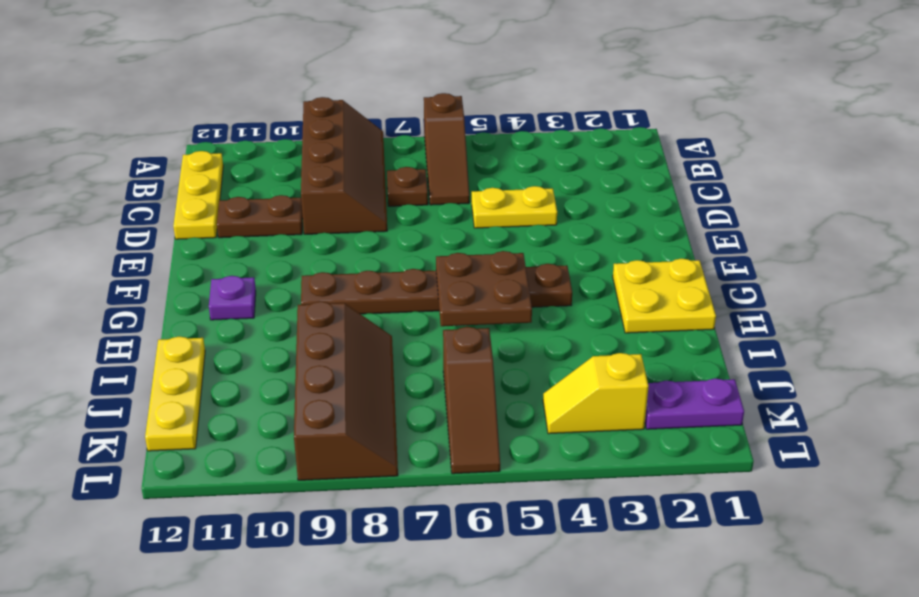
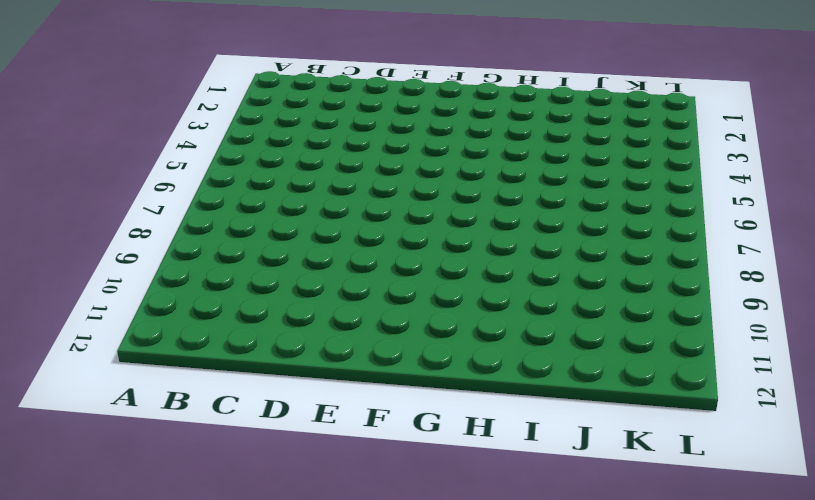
none -> brown slope A6:C6 level 1 top A
none -> brown slope A8:D9 level 1 top 9
none -> yellow plate B12:D12 level 1

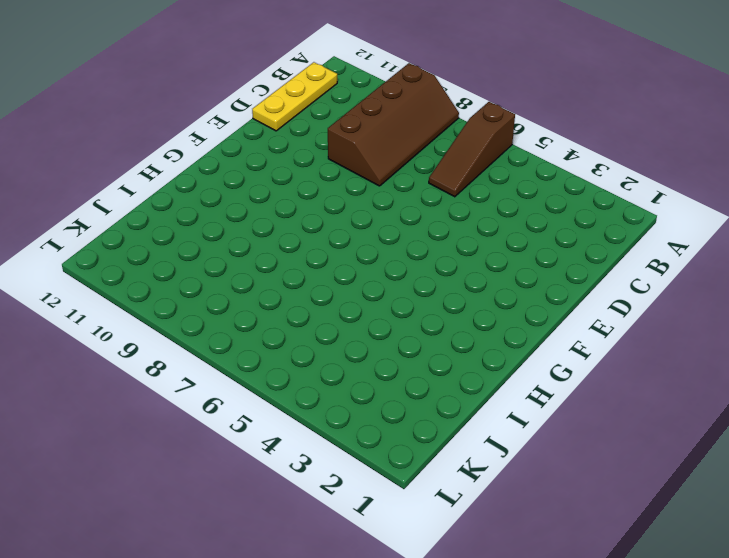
none -> brown plate C7 level 1
none -> yellow plate D4:D5 level 1
none -> brown plate D10:D11 level 1

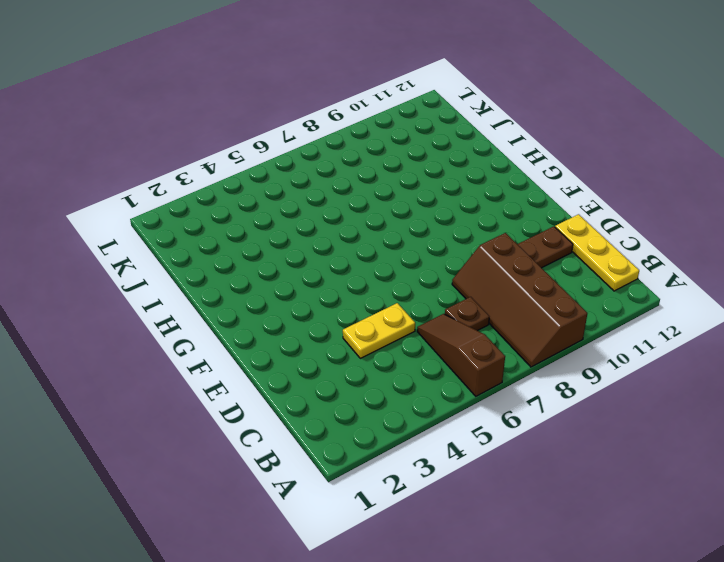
none -> yellow plate G1:H2 level 1
none -> brown plate G4:G9 level 1
none -> purple plate G11 level 1

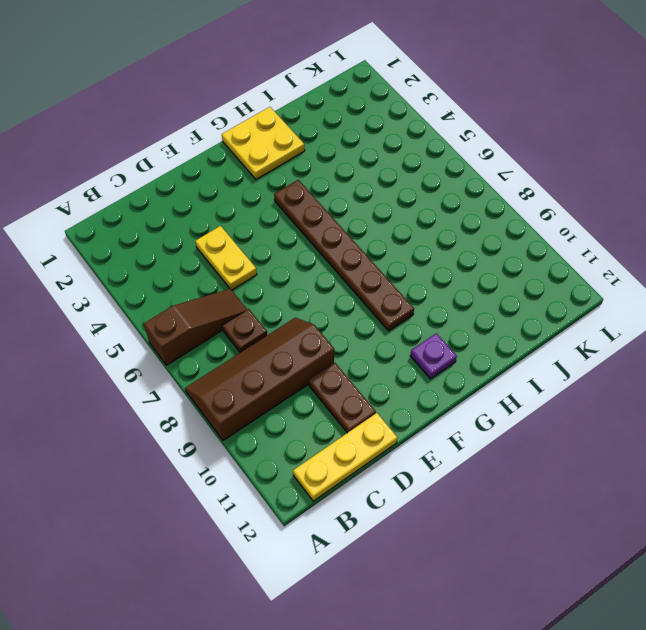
none -> brown slope I8:L9 level 1 top 9
none -> yellow plate I12:K12 level 1
none -> brown slope J6:L6 level 1 top J

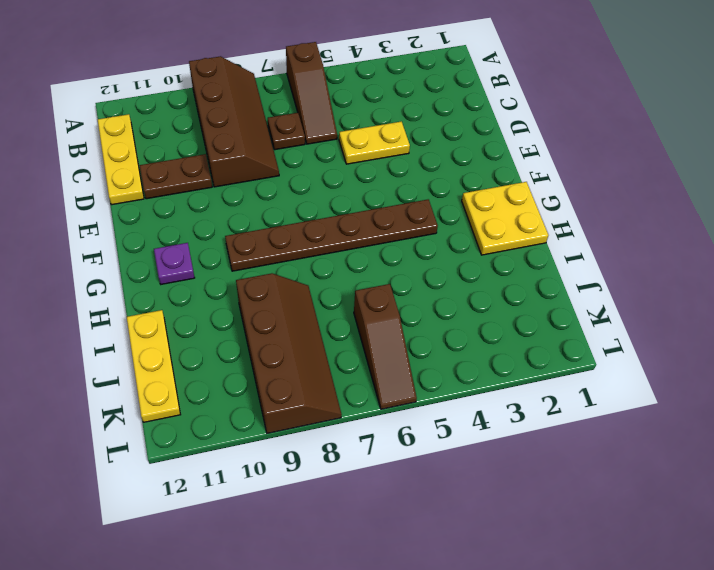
none -> purple plate K1:K2 level 1
none -> yellow slope K3:K4 level 1 top 3
none -> brown plate G5:H6 level 2

